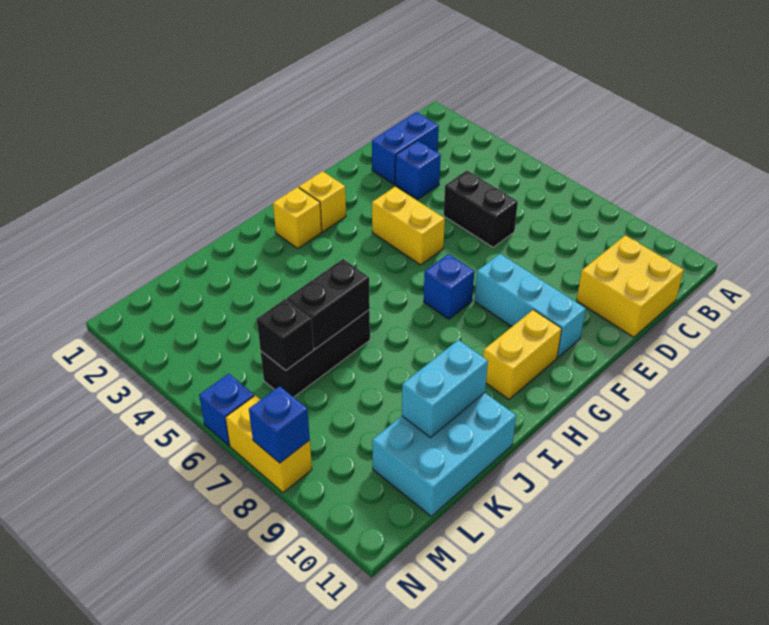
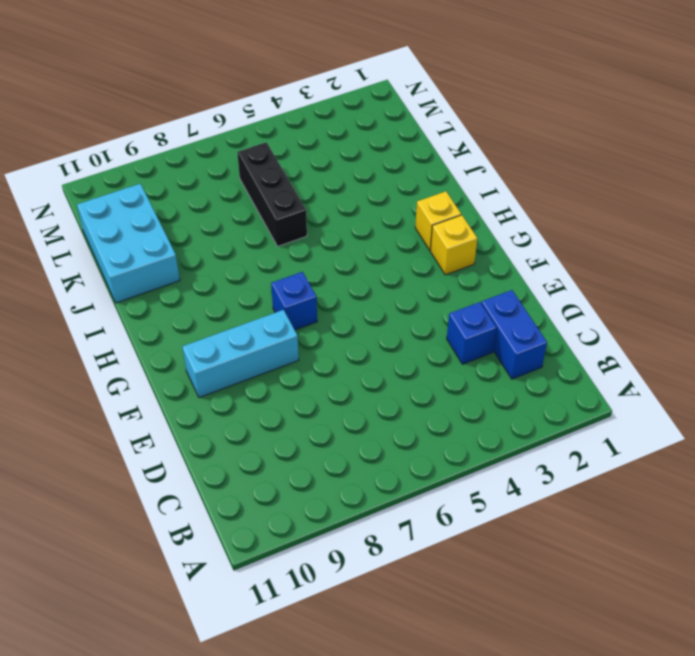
none -> yellow brick C10:D11 level 1
none -> black brick D5:D6 level 1
none -> yellow brick F4:F5 level 1

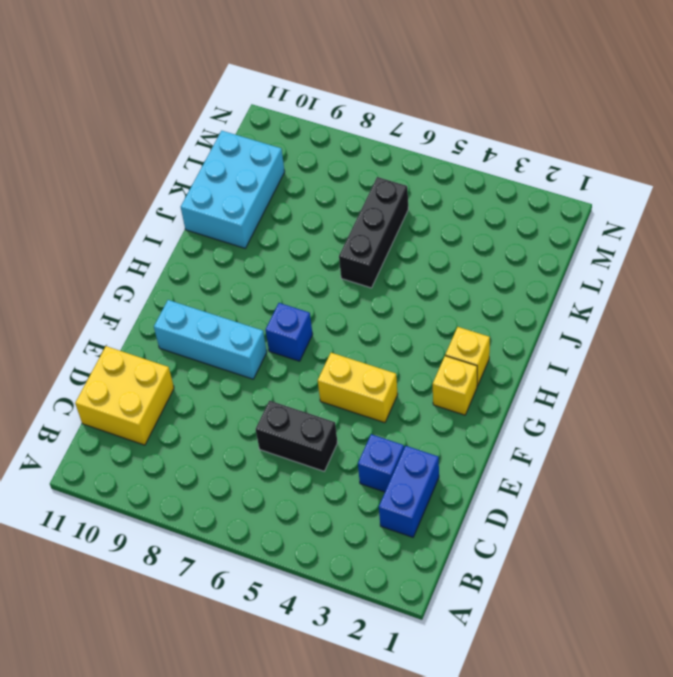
none -> yellow brick G10:H10 level 1
none -> blue brick N6 level 1
none -> yellow brick N7:N8 level 1

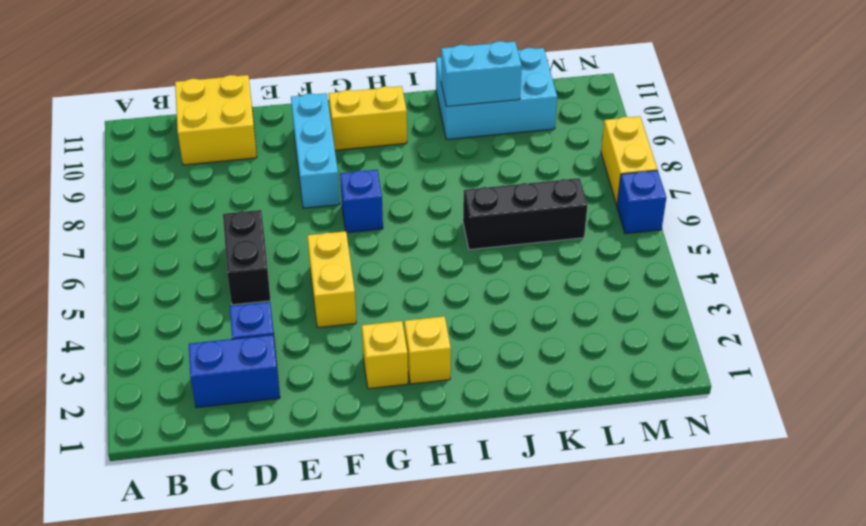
none -> black brick J6:K6 level 2
none -> black brick L6 level 2
none -> blue brick N8 level 2

